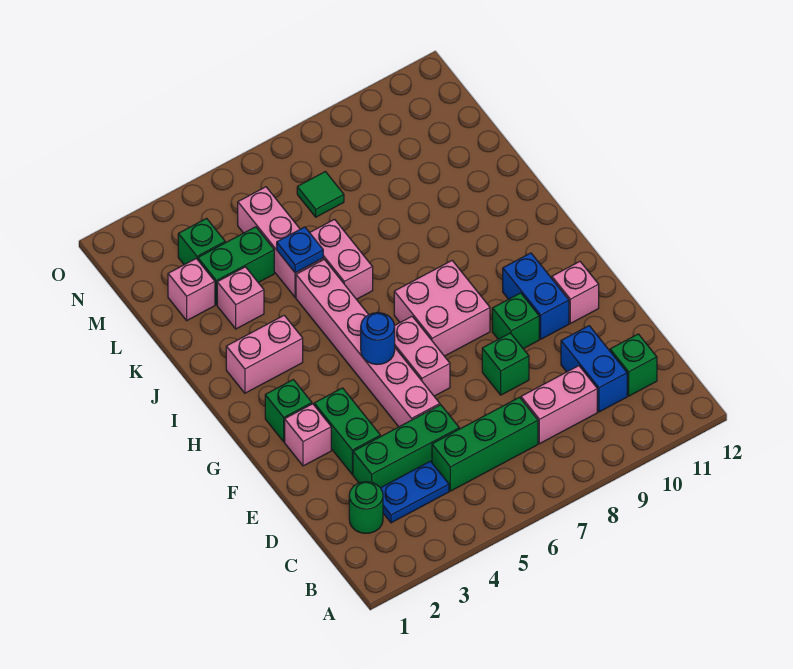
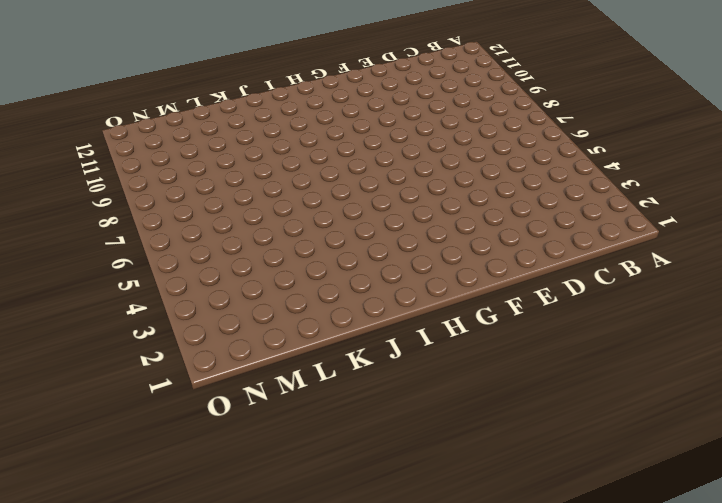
none -> green round brick C2 level 1
none -> blue plate C3:C4 level 1
none -> green brick C5:C7 level 1

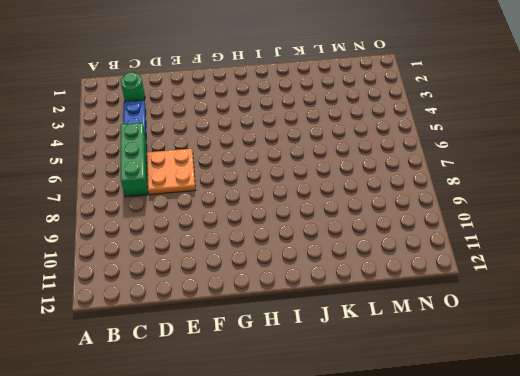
orange plate D6:E7 level 1 -> none
none -> pink brick C8:C9 level 1
none -> blue brick C10:D10 level 1
none -> green brick C11 level 1

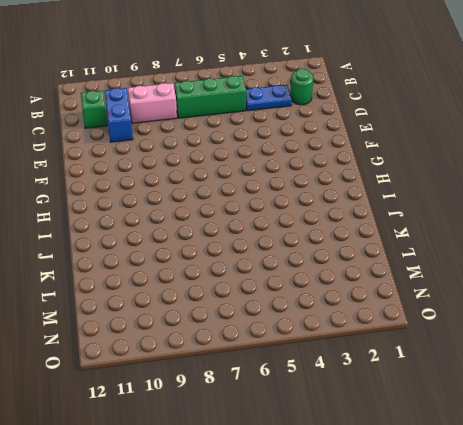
none -> green brick D3:D5 level 1
none -> green brick E3:F3 level 1
none -> pink brick E5:J5 level 1

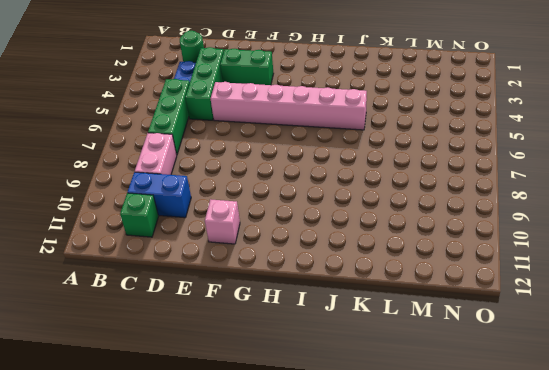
none -> green brick E8 level 1
none -> pink brick F2 level 1
none -> pink brick F6:G6 level 1

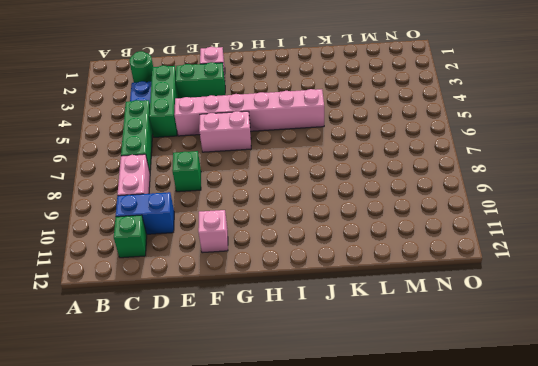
none -> green brick F9 level 1
none -> blue brick F10:G10 level 1
none -> green brick G2 level 1

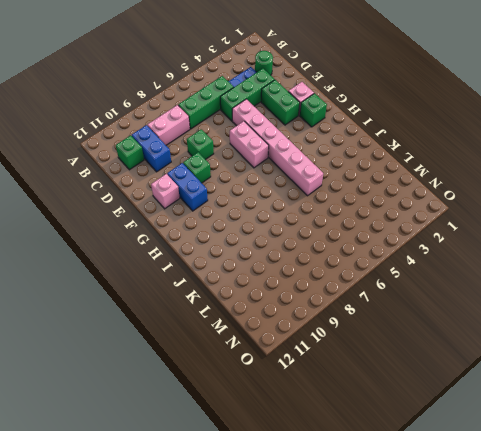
none -> pink brick G7:H8 level 1
none -> pink brick I2:I3 level 1
none -> pink brick J6:K6 level 1

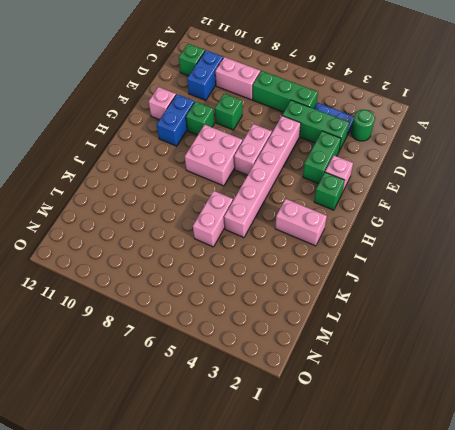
none -> pink brick K3 level 1
none -> pink brick K5:M5 level 1
none -> pink brick L2 level 1

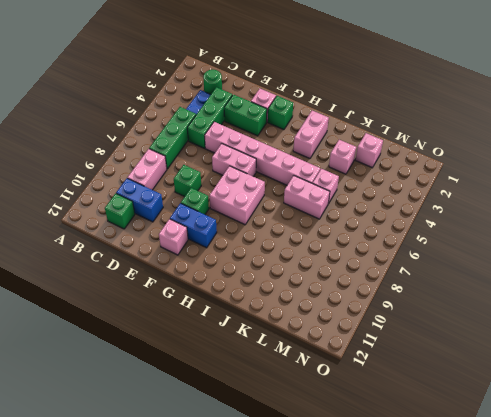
pink brick K5 level 1 -> pink brick K5:M5 level 1
none -> green brick L3:L4 level 1
none -> green brick M3 level 1
none -> green tile M7 level 1

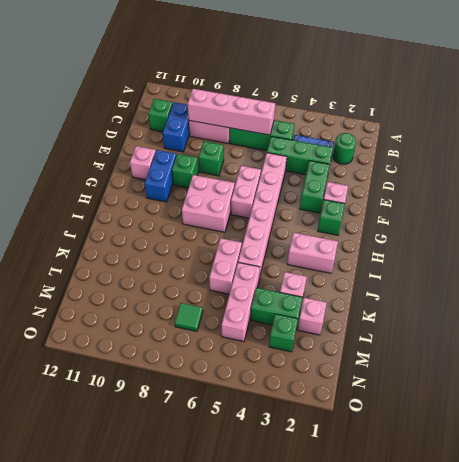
pink brick C6:C9 level 2 -> none
none -> blue round brick G5 level 2
none -> blue plate K5 level 2

